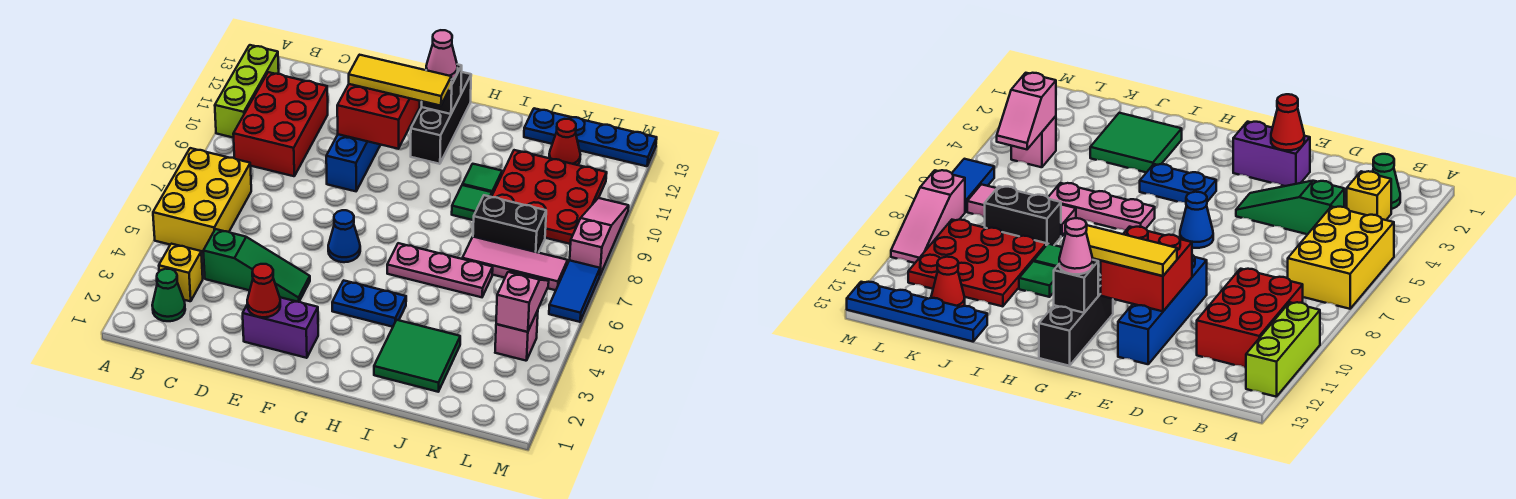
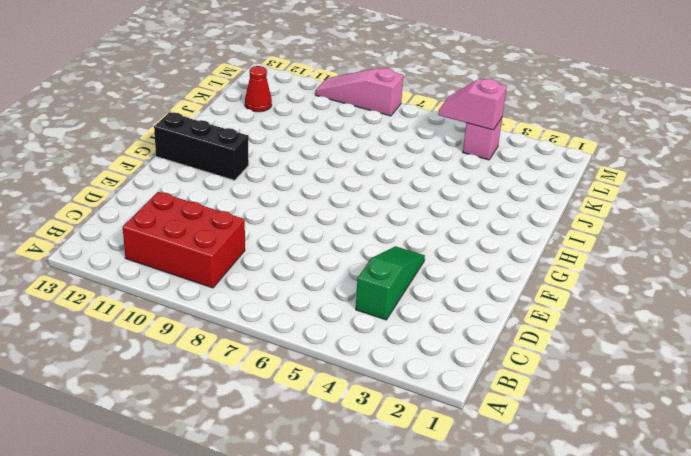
none -> yellow brick A5:B7 level 1
none -> lime brick A10:A12 level 1
none -> green cone B2 level 1

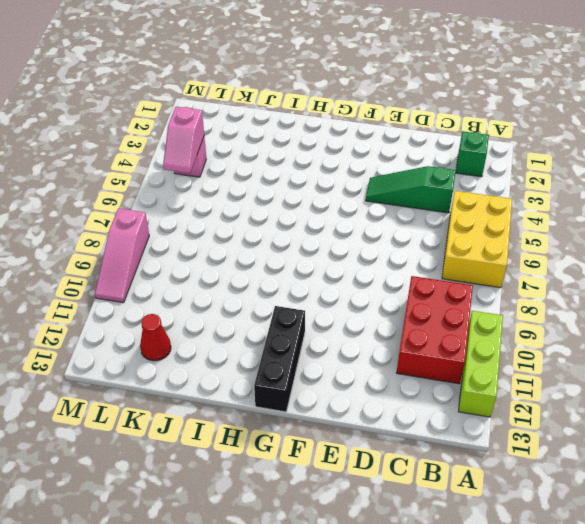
green brick B2 level 1 -> green cone B2 level 1
none -> yellow brick B3 level 1
none -> purple brick E2:F2 level 1
none -> blue brick E9:E12 level 1

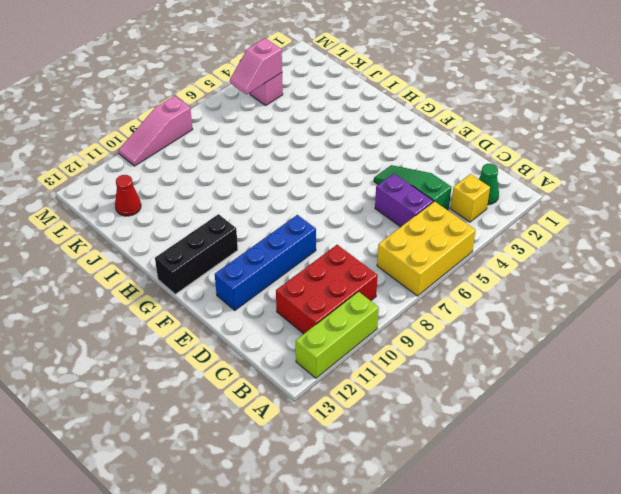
purple brick C5:D5 level 1 -> purple brick E2:F2 level 1
none -> blue cone F6 level 1
none -> blue plate G4:H4 level 1
none -> pink plate H6:J6 level 1

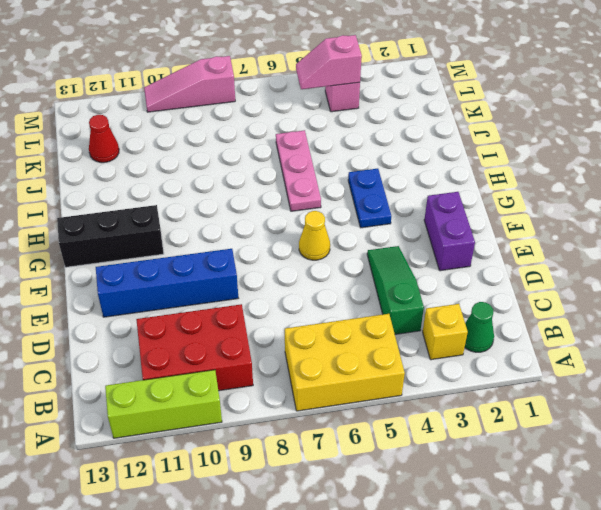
yellow cone F6 level 1 -> blue cone F6 level 1
none -> green tile I2:J3 level 1
none -> green tile I9 level 1
none -> green tile I10 level 1

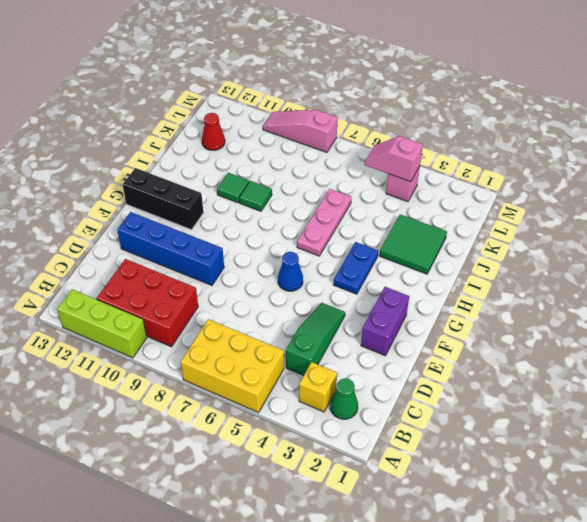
none -> pink tile J7:L7 level 1
none -> black brick J8:K8 level 1
none -> red plate J9:L11 level 1

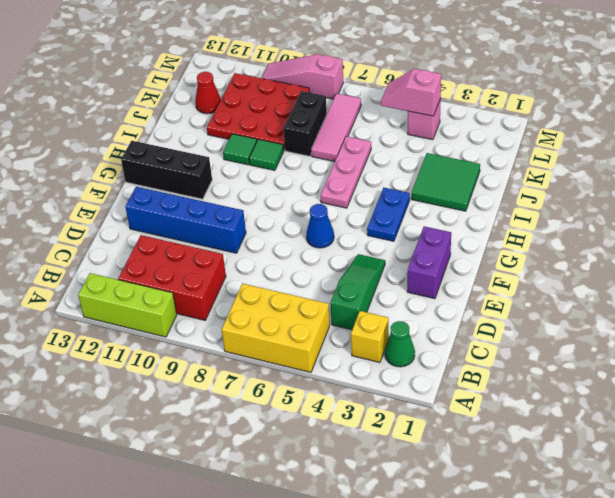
none -> blue plate J13:M13 level 1
none -> blue tile M6:M7 level 1
none -> red cone E2 level 2

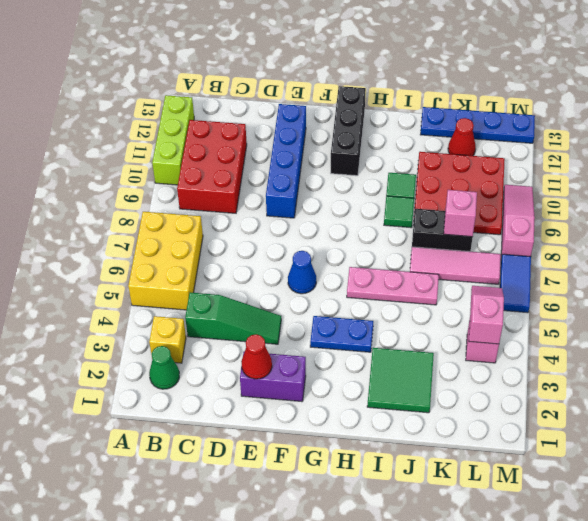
pink brick K8 level 2 -> none
none -> red brick E10:F11 level 2
none -> black brick G12 level 2
none -> yellow tile E11:G11 level 3

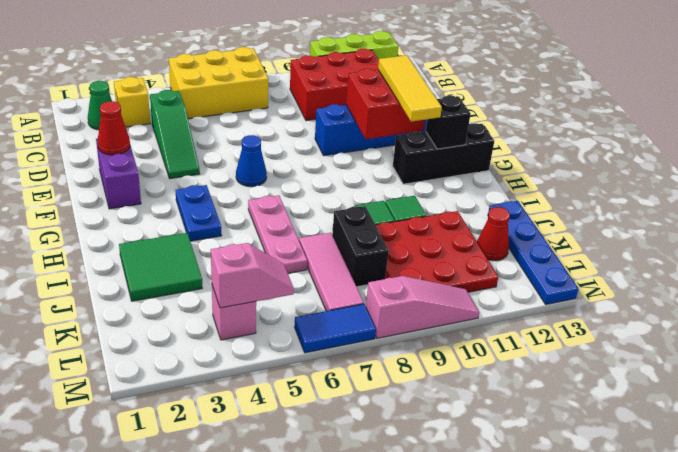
none -> pink cone G12 level 3

